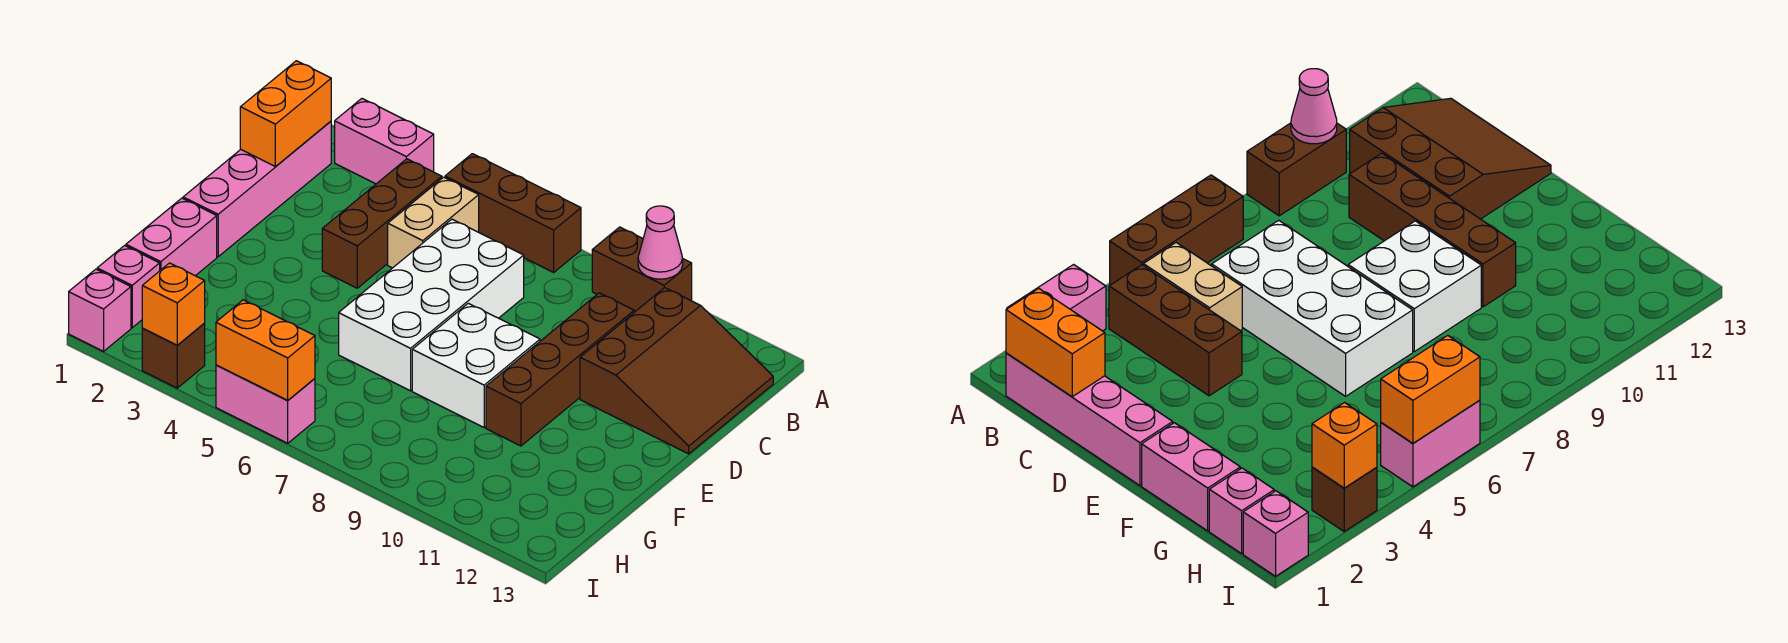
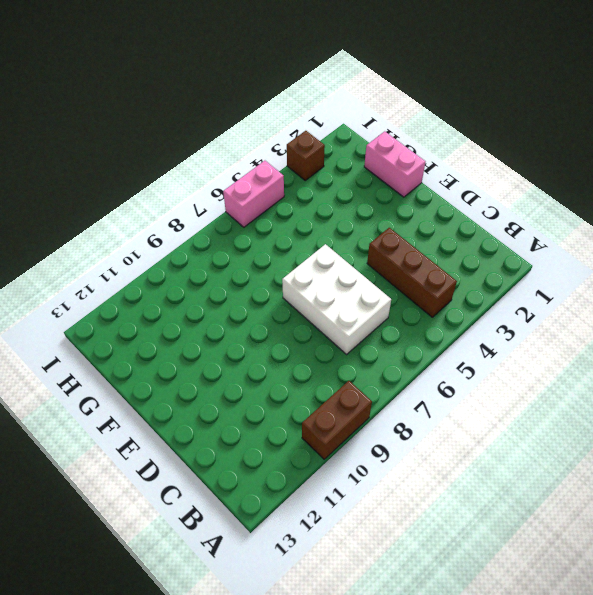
white brick C6:E7 level 1 -> white brick C6:F7 level 1
none -> pink brick A2:A3 level 1
none -> brown brick A5:A7 level 1
none -> pink brick B1:E1 level 1

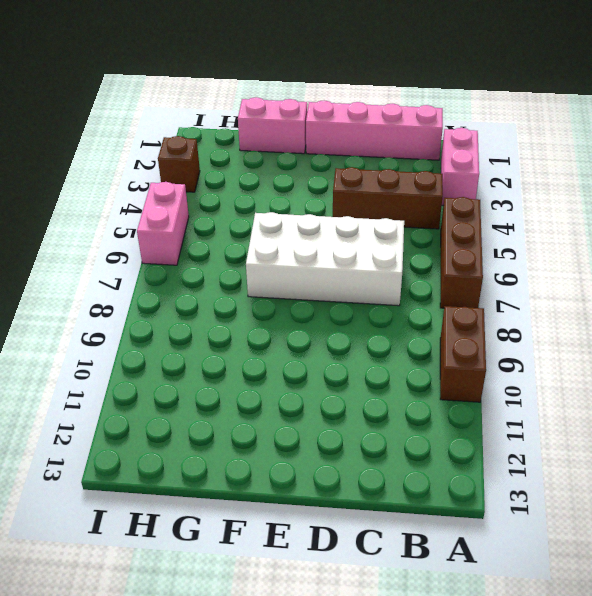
none -> tan brick B5:C5 level 1
none -> brown slope B11:D13 level 1 top 11
none -> brown brick C10:F10 level 1

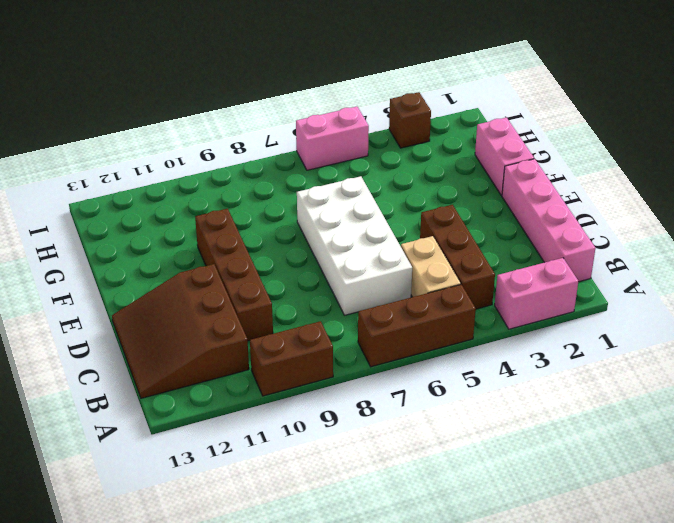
none -> white brick E8:F9 level 1
none -> pink brick H1 level 1
none -> pink brick I1 level 1

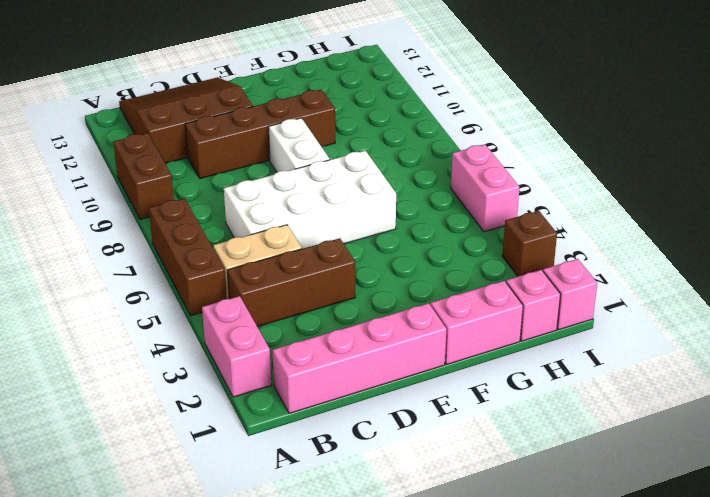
white brick E8:E9 level 1 -> white brick E8:F9 level 1
none -> pink cone A10 level 2
none -> orange brick B1:C1 level 2
none -> orange brick I3 level 2

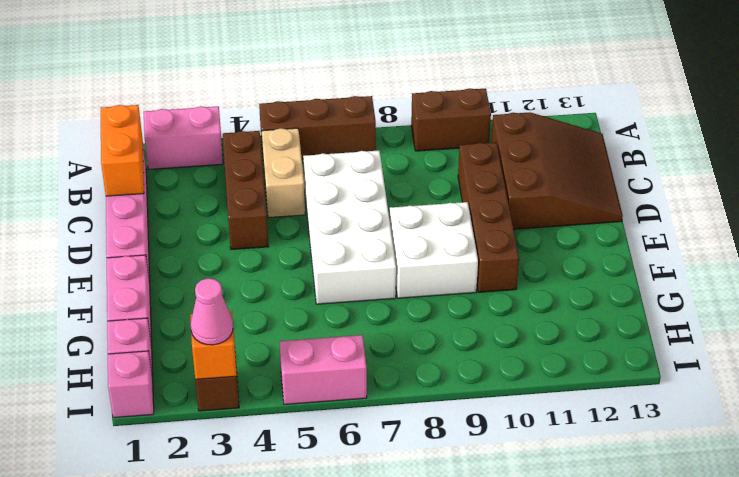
pink cone I3 level 3 -> pink cone A10 level 2
none -> orange brick I5:I6 level 2

